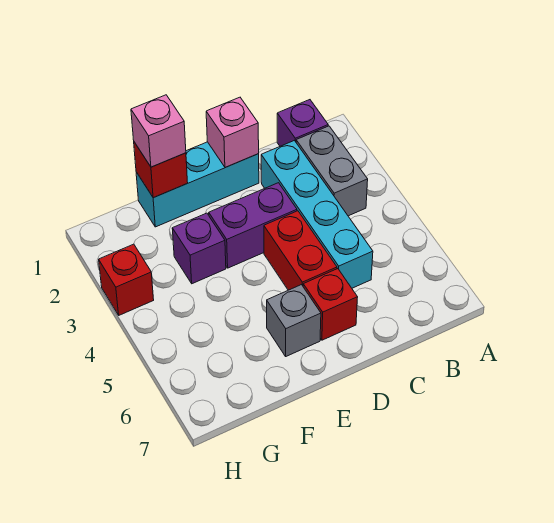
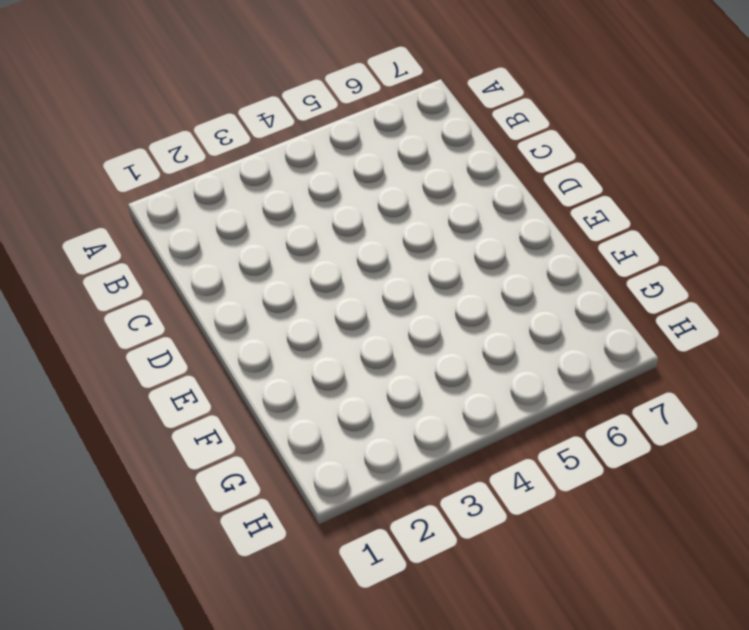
none -> purple brick B1 level 1
none -> grey brick B2:B3 level 1
none -> cyan brick C2:C5 level 1

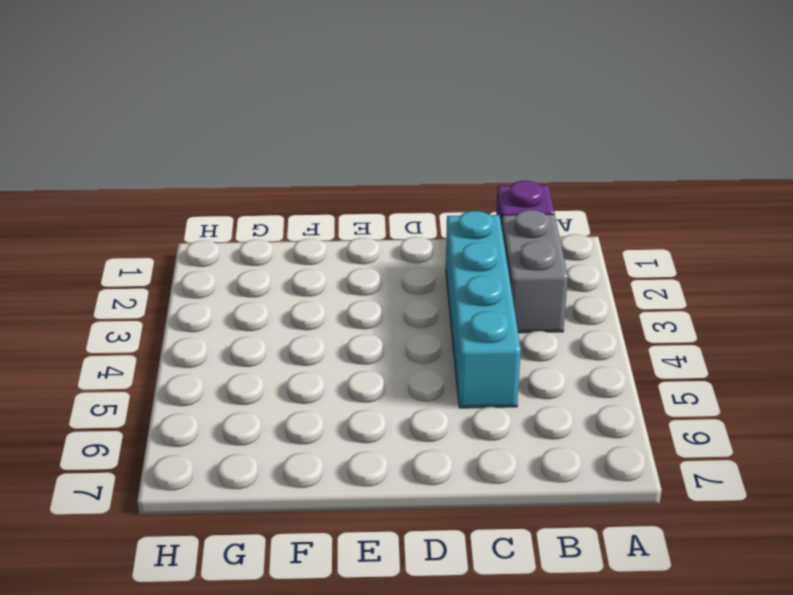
none -> cyan brick D1:F1 level 1
none -> purple brick D3:E3 level 1
none -> red brick D4:D5 level 1

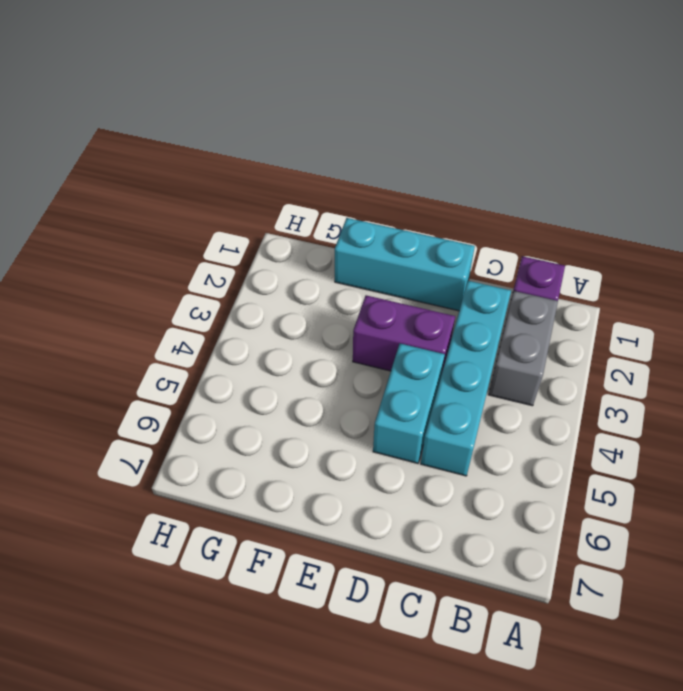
cyan brick D4:D5 level 1 -> red brick D4:D5 level 1
none -> red brick D6 level 1
none -> grey brick E6 level 1
none -> purple brick F3 level 1

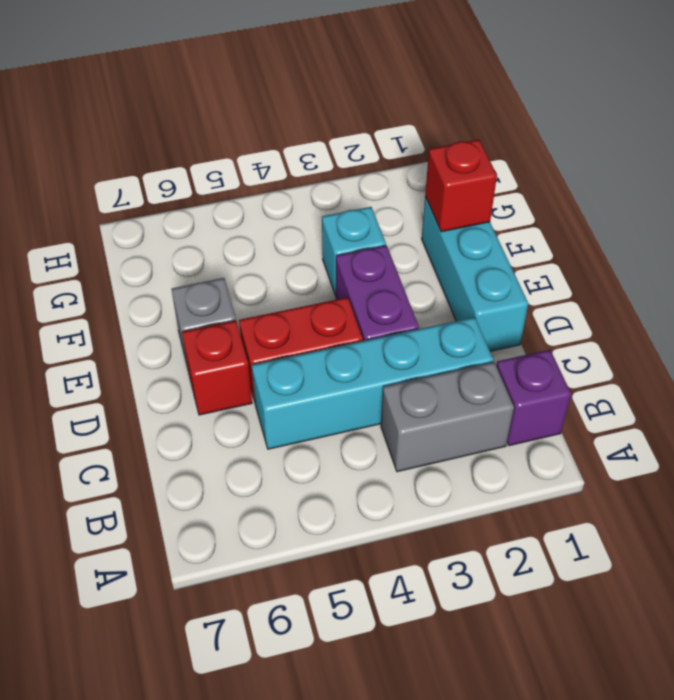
cyan brick F3 level 1 -> purple brick F3 level 1
none -> red brick H3 level 1
none -> pink brick D1 level 2
none -> pink brick F1 level 3

